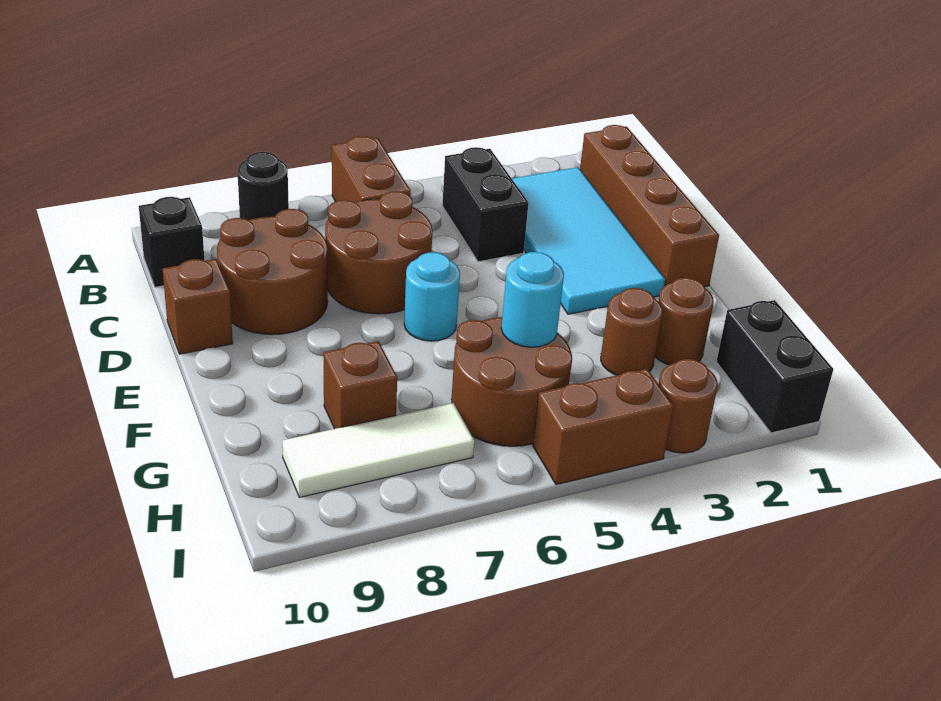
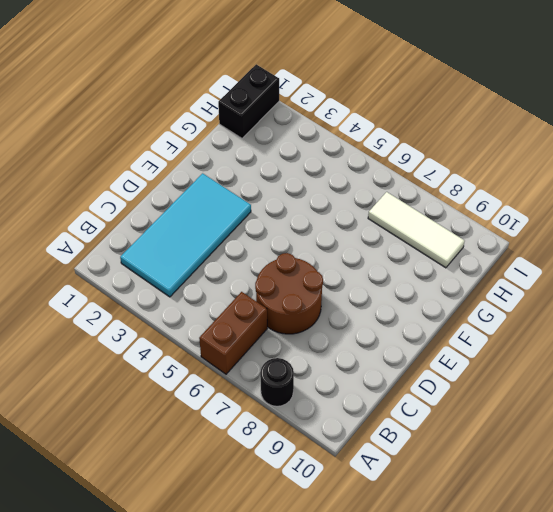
none -> brown brick B1:E1 level 1
none -> black brick B4:C4 level 1
none -> black brick B10 level 1

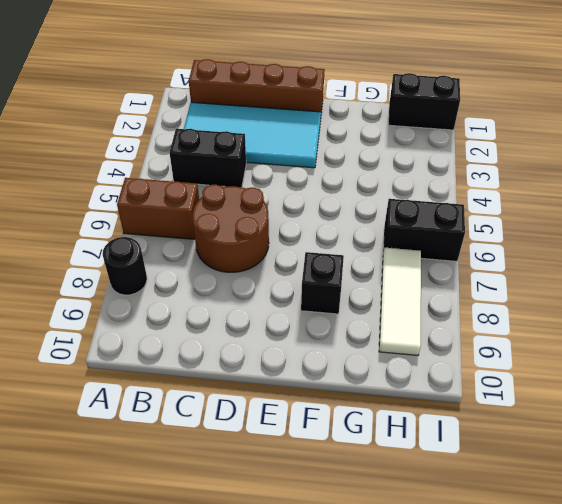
black brick F8 level 1 -> black brick B10 level 1
black brick H6:I6 level 1 -> brown round brick G5:H6 level 1
none -> brown round brick C8:D9 level 1
none -> brown brick D10 level 1
none -> cyan round brick E6 level 1

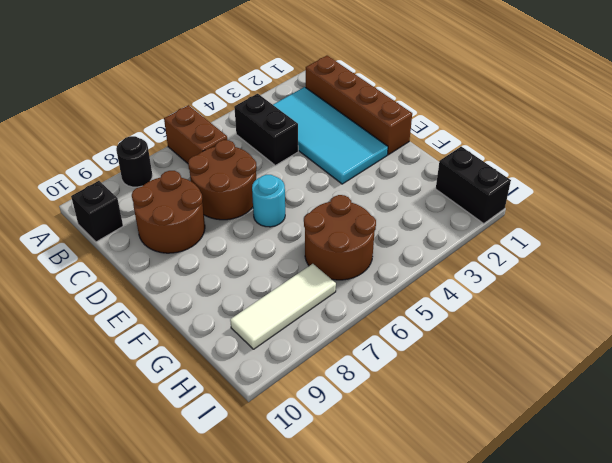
none -> brown brick D10 level 1
none -> brown round brick G2 level 1
none -> brown round brick G3 level 1

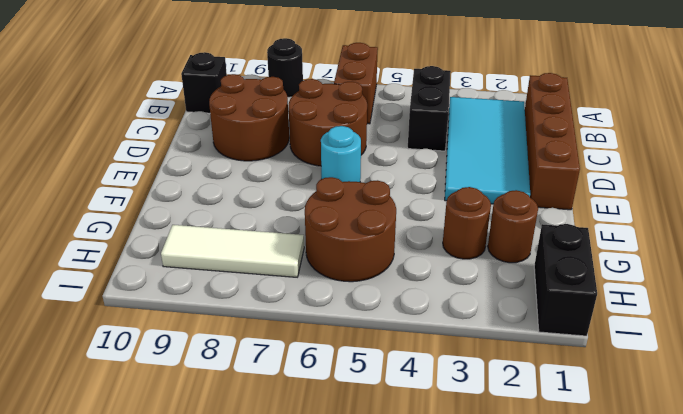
none -> brown brick D10 level 1
none -> brown brick G8 level 1
none -> brown round brick I3 level 1

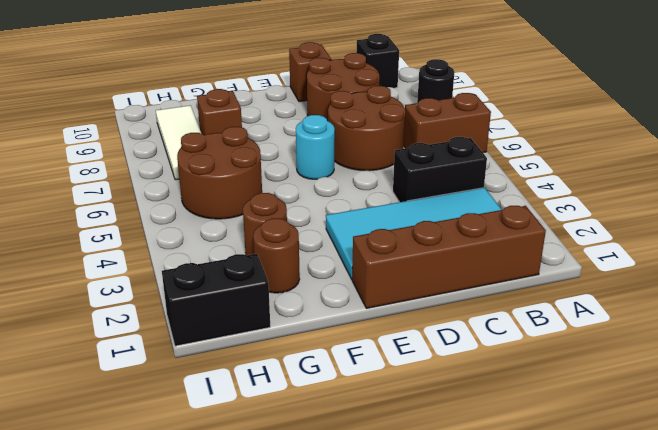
none -> brown round brick I3 level 1
none -> brown brick I4:I5 level 1
none -> cyan round brick G5 level 2

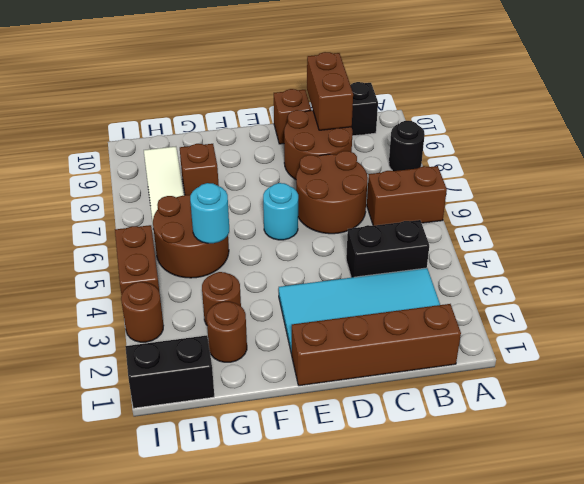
brown brick C9:C10 level 2 -> none

